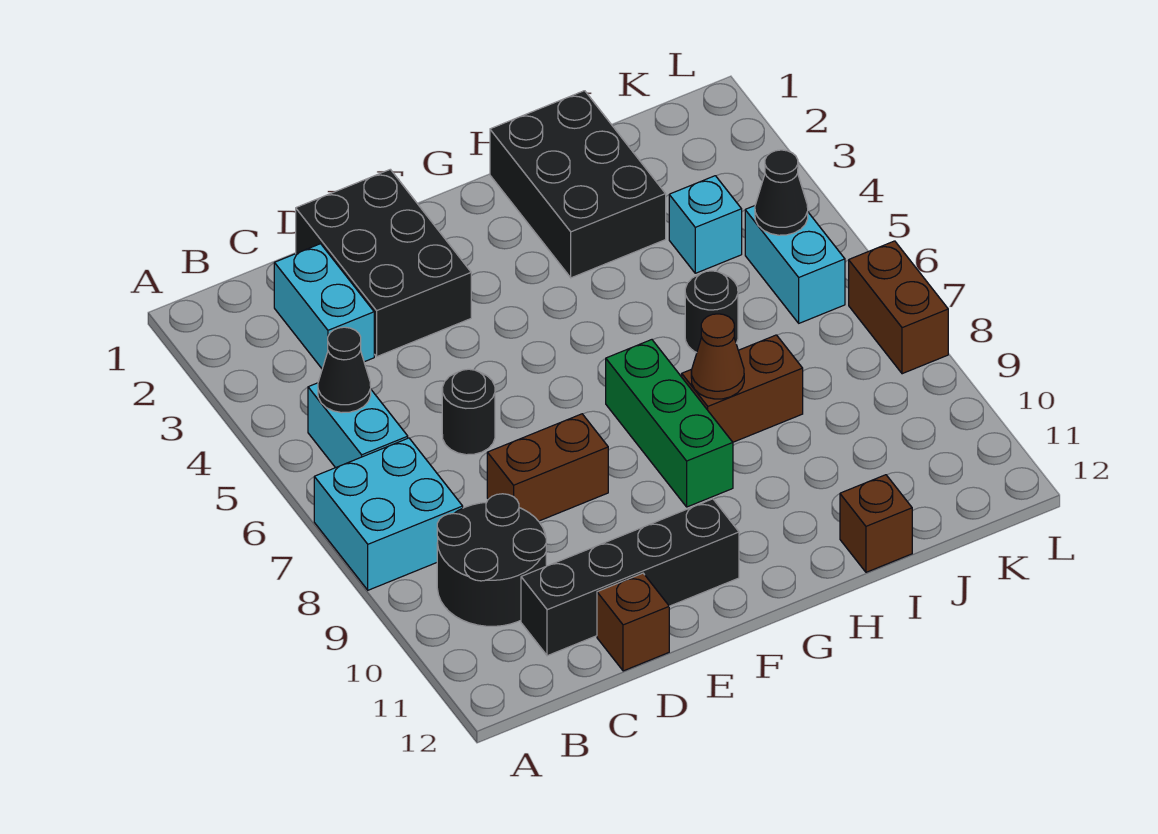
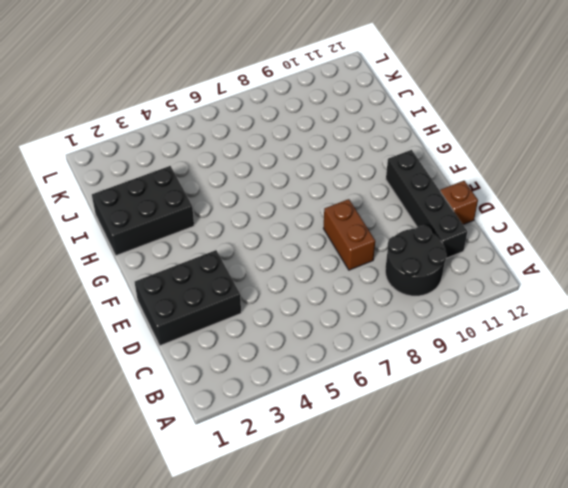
none -> cyan brick A7:B8 level 1
none -> cyan brick B5:B6 level 1
none -> cyan brick C2:C3 level 1

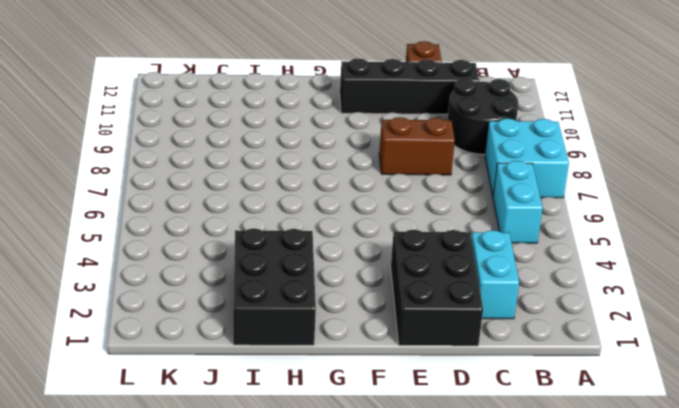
none -> black round brick D6 level 1
none -> green brick G7:G9 level 1
none -> brown brick H8:I8 level 1

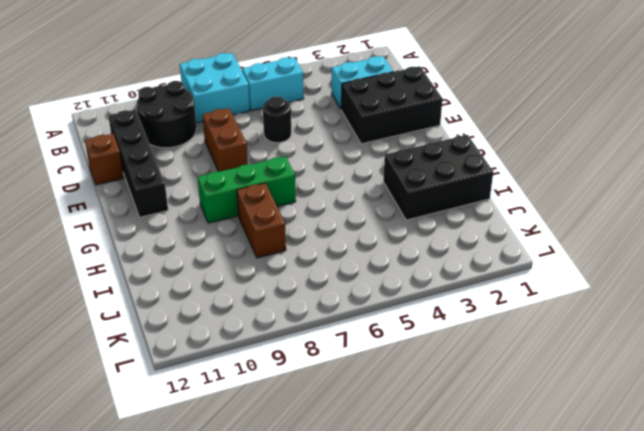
none -> black round brick I6 level 1
none -> brown brick I12 level 1
none -> cyan brick J4 level 1

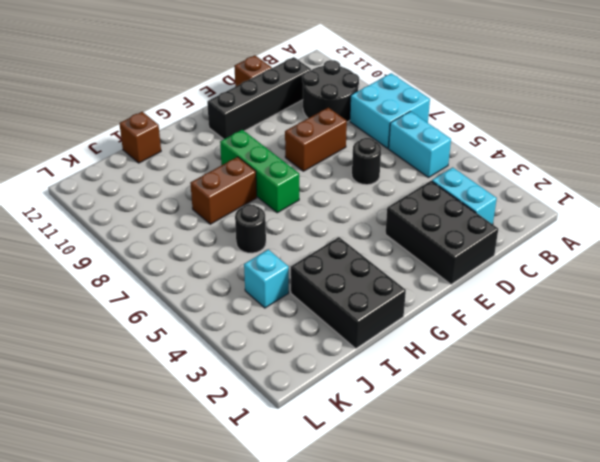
none -> cyan brick K5:K6 level 1
none -> brown brick L7:L8 level 1
none -> black cone B5 level 2

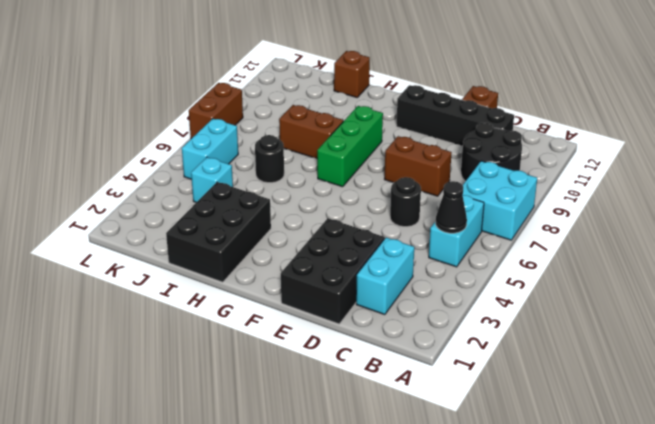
none -> brown cone H8 level 2
none -> black cone K5 level 2

